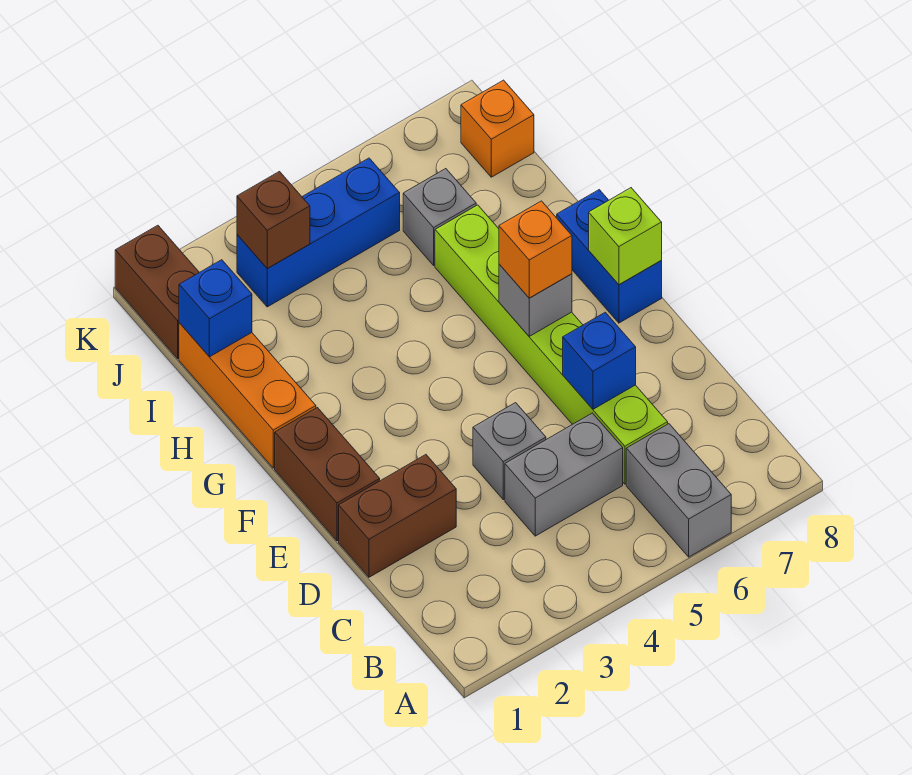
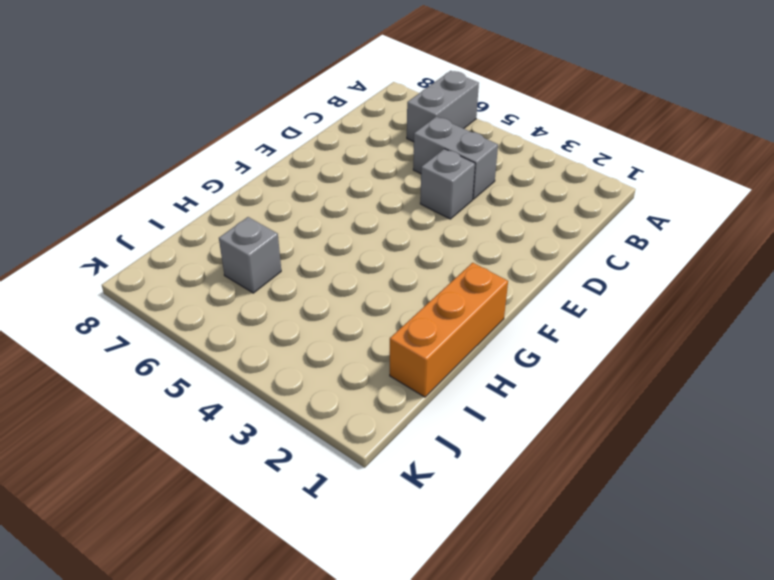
none -> lime brick C6:H6 level 1
none -> brown brick D1:D2 level 1
none -> brown brick E1:F1 level 1

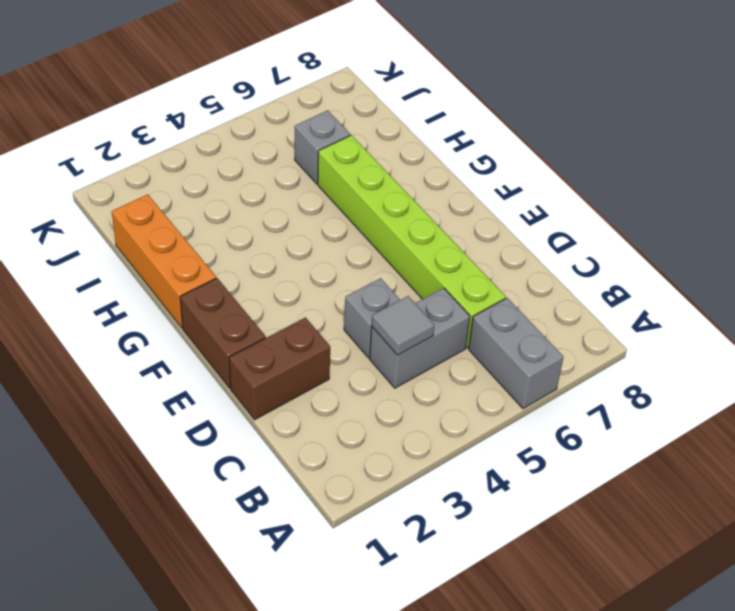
grey tile C4 level 2 -> none
none -> blue brick F8:G8 level 1
none -> brown brick J1:K1 level 1
none -> blue brick J3:J5 level 1

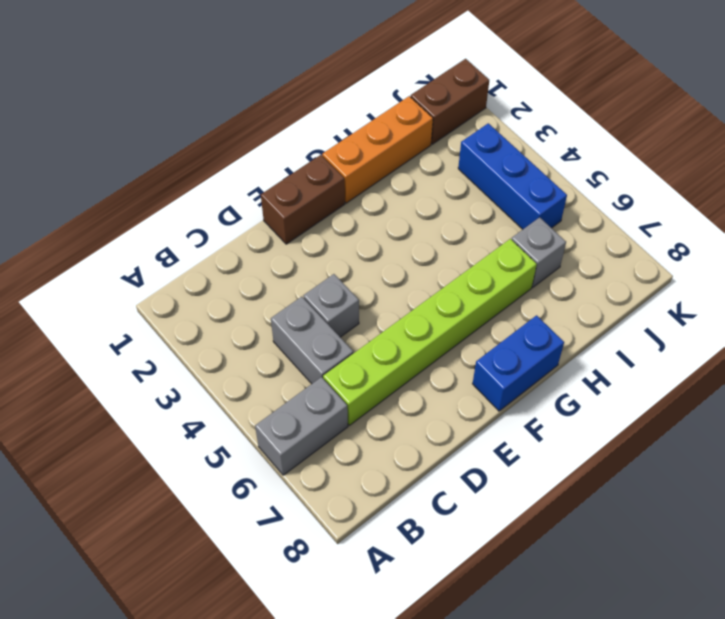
none -> brown brick D1:D2 level 1
none -> orange brick J8 level 1
none -> blue brick D6 level 2

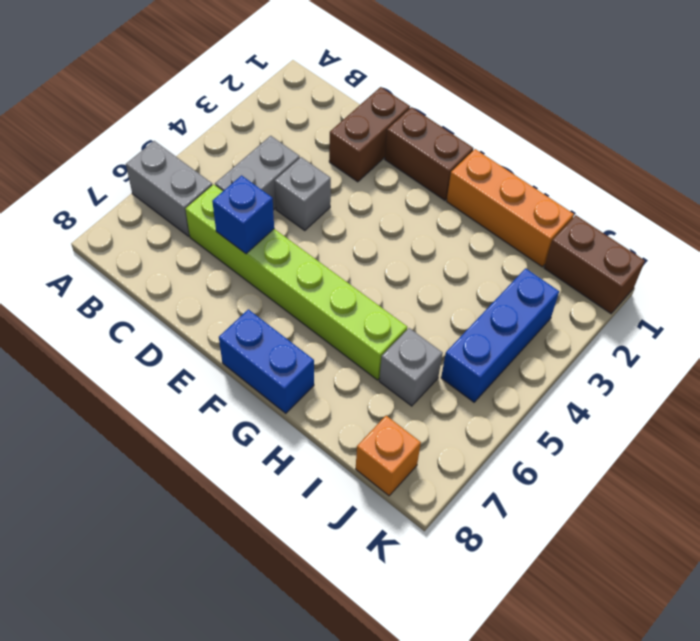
none -> grey brick F6 level 2
none -> lime brick F8 level 2
none -> blue brick I1 level 2

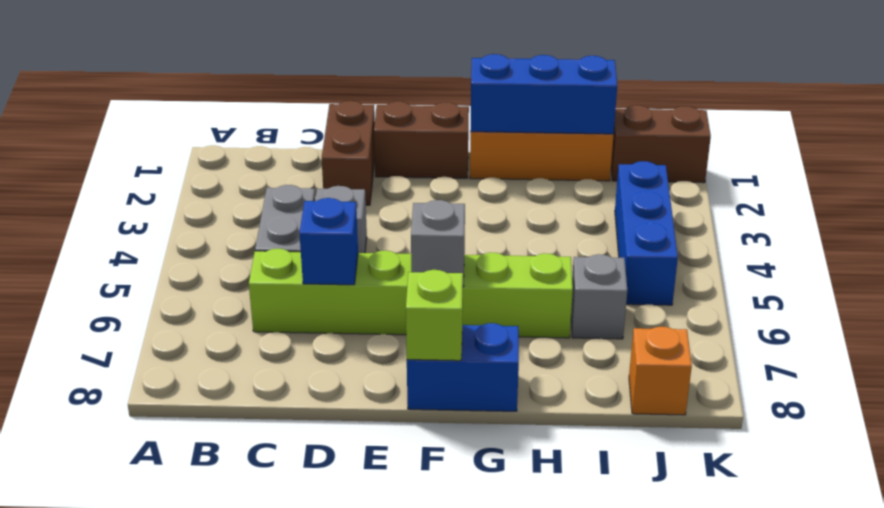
blue brick G1:I1 level 2 -> blue brick I1 level 2
none -> grey brick A6:B6 level 1
none -> brown brick J3 level 2
none -> orange brick F6 level 3

